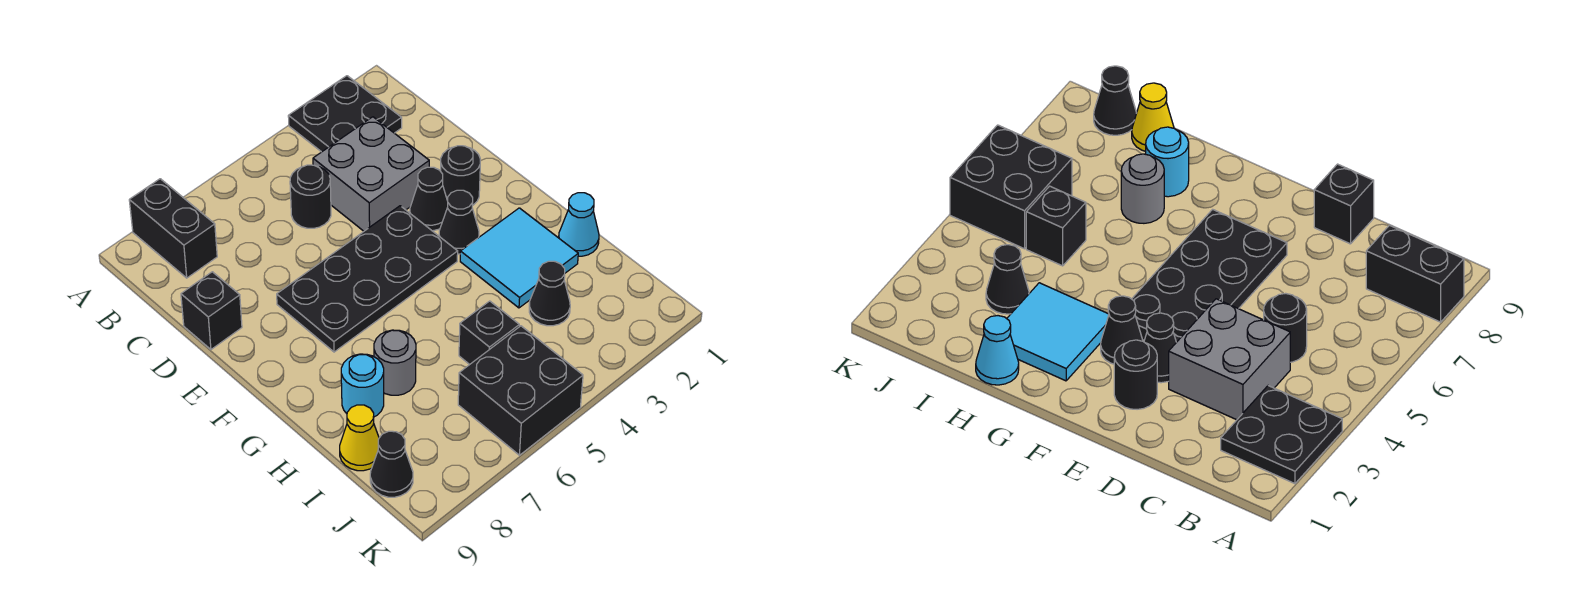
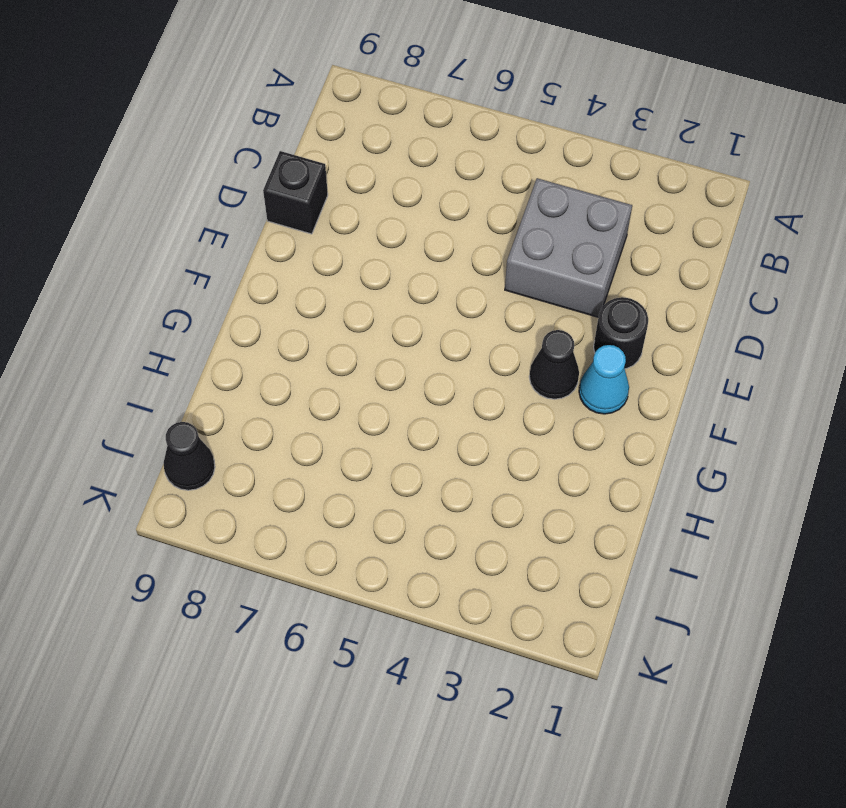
cyan cone F2 level 1 -> cyan cone H1 level 1
none -> black plate A2:B3 level 1
none -> black brick A8:B8 level 1
none -> black round brick C5 level 1

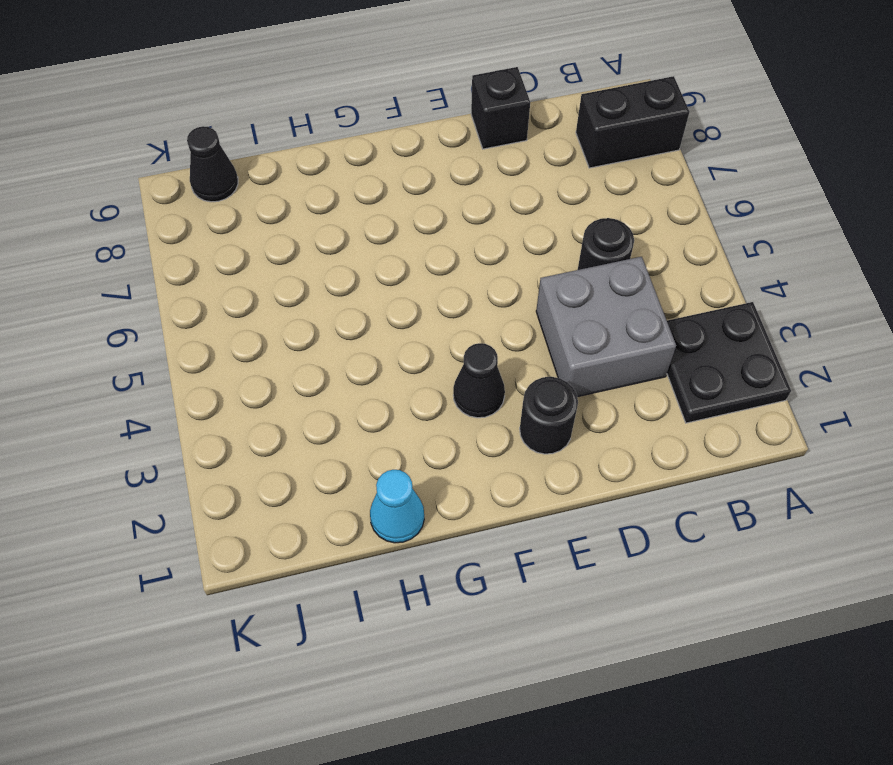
none -> black cone E3 level 1
none -> black plate E4:F7 level 1
none -> cyan tile G2:H3 level 1

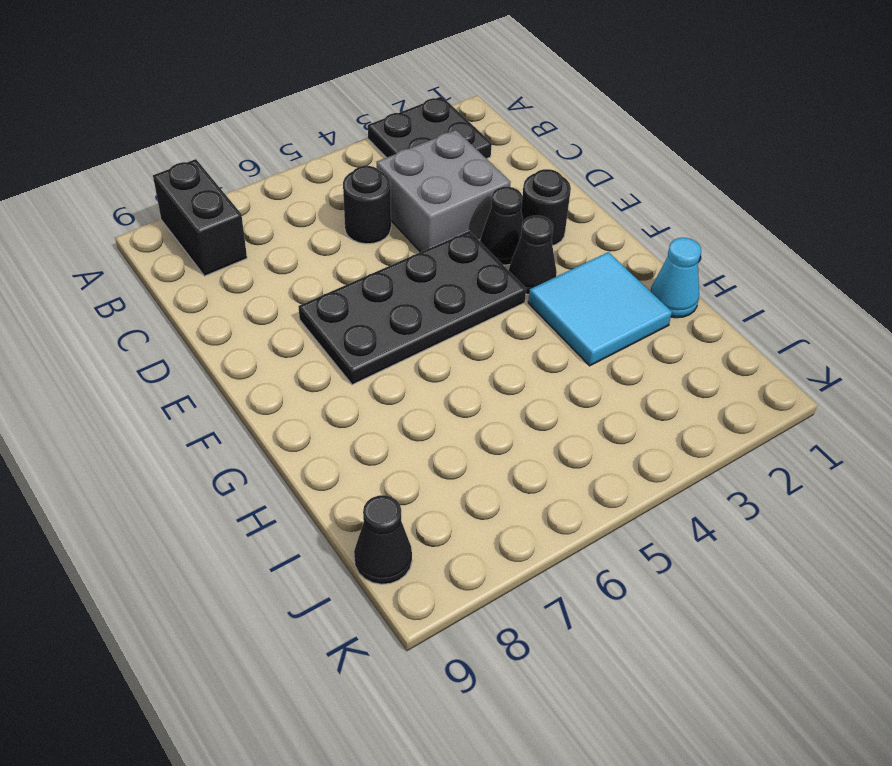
none -> black brick D9 level 1
none -> grey round brick H7 level 1
none -> cyan round brick H8 level 1

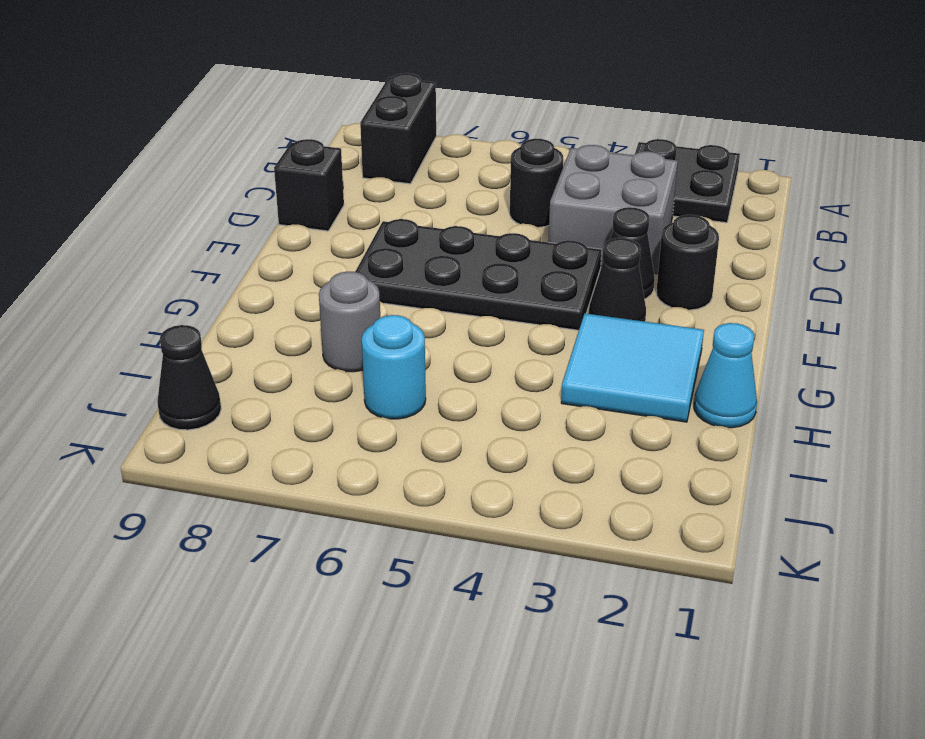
cyan round brick I6 level 1 -> cyan round brick H8 level 1
none -> black cone I3 level 1
none -> black brick I5 level 1
none -> yellow cone I9 level 1

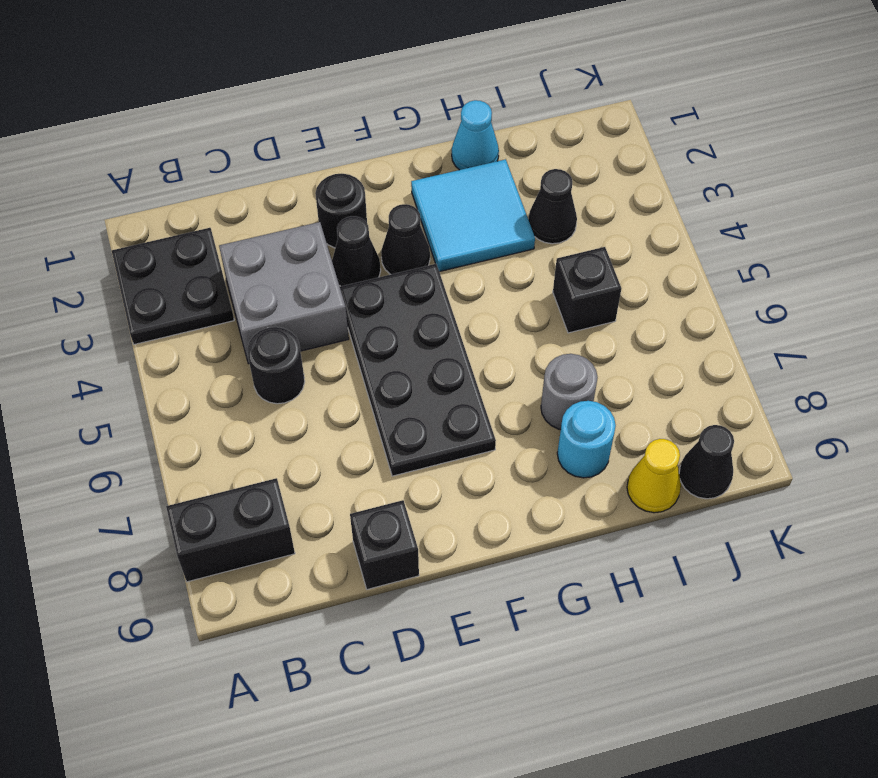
none -> black brick J5:K6 level 1

